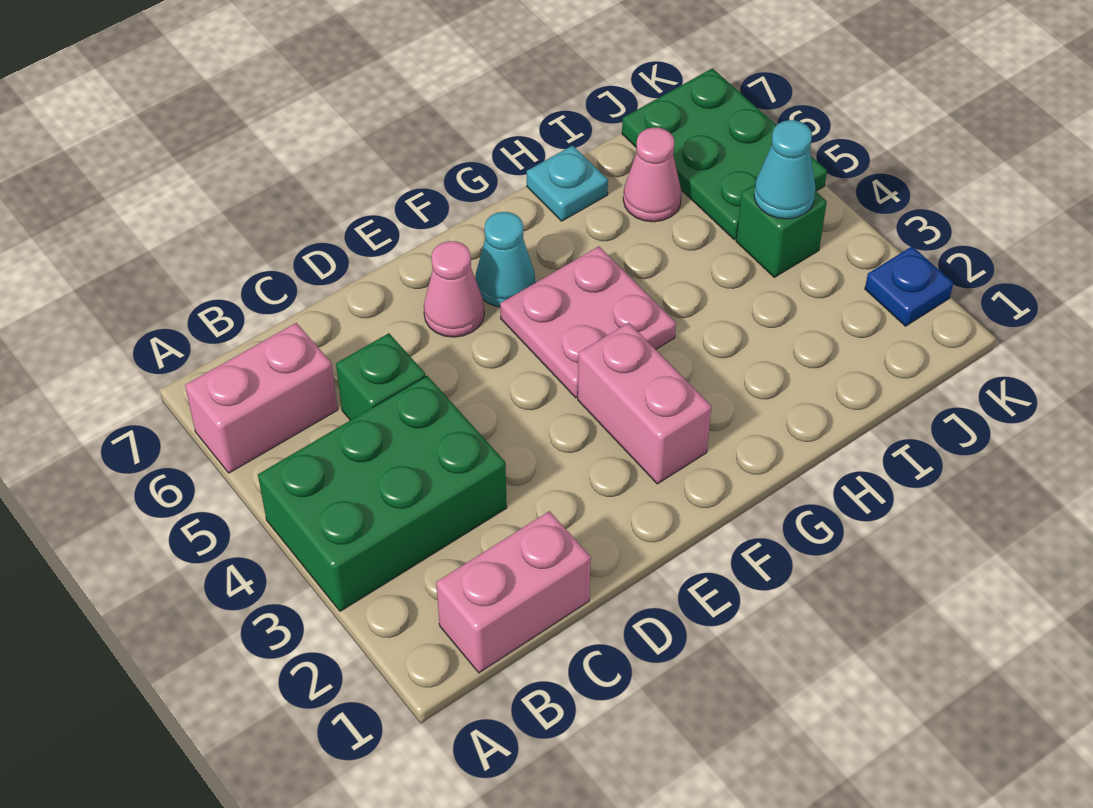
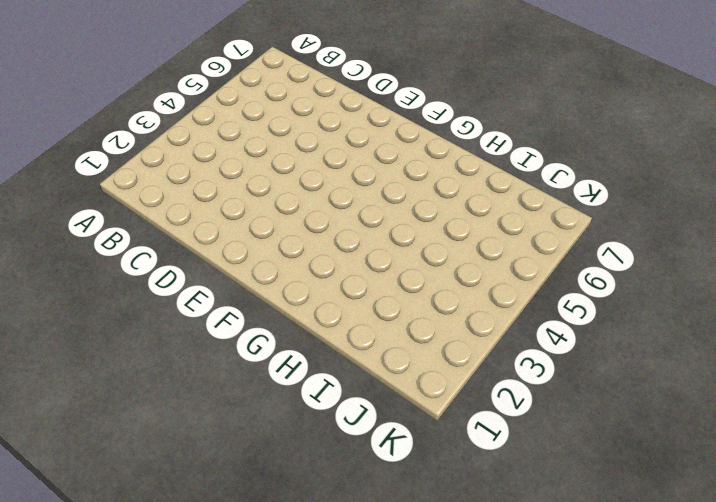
none -> green brick A3:C4 level 1
none -> pink brick A6:B6 level 1
none -> pink brick B1:C1 level 1

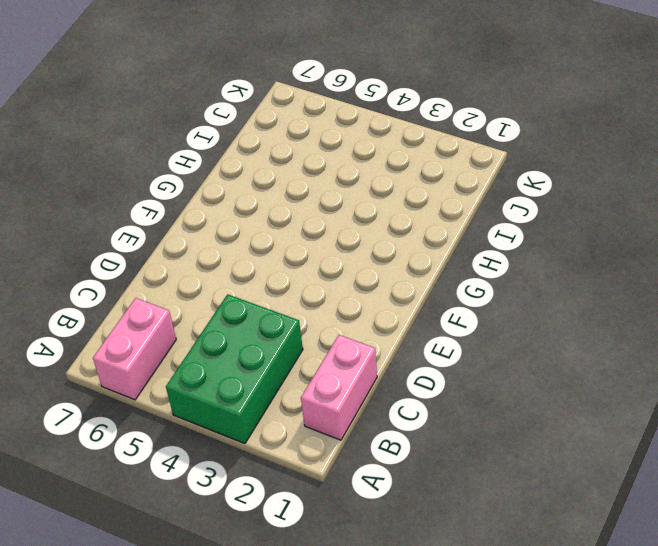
none -> green brick C5 level 1
none -> pink cone E6 level 1
none -> pink brick F2:F3 level 1

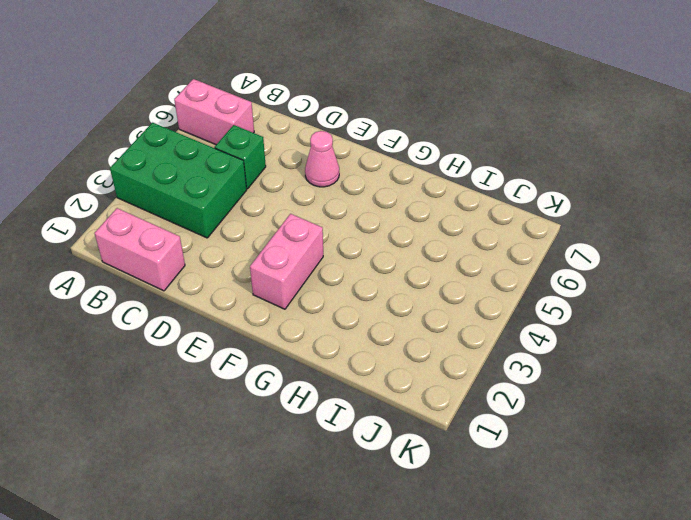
none -> pink plate F4:G5 level 1
none -> cyan cone F6 level 1
none -> cyan plate H7 level 1

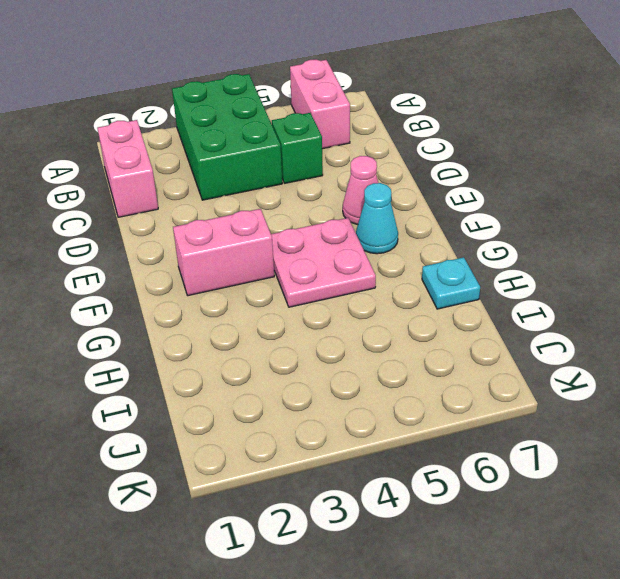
none -> pink cone I6 level 1
none -> green brick J4 level 1
none -> green plate J5:K7 level 1

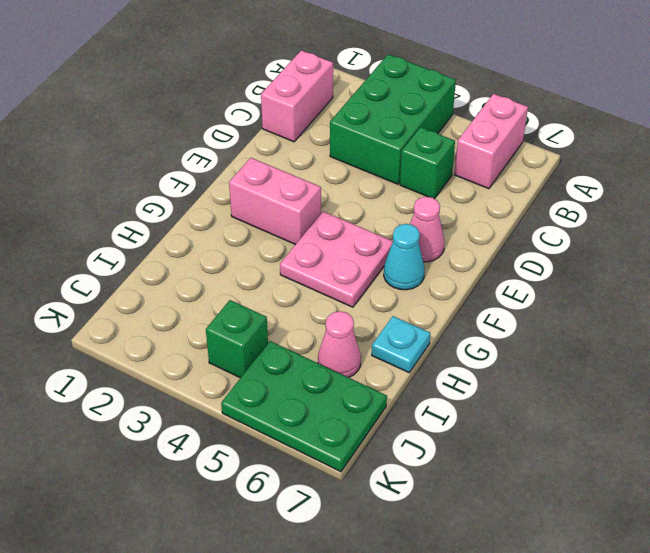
none -> blue plate K2 level 1
none -> cyan cone J4 level 2

